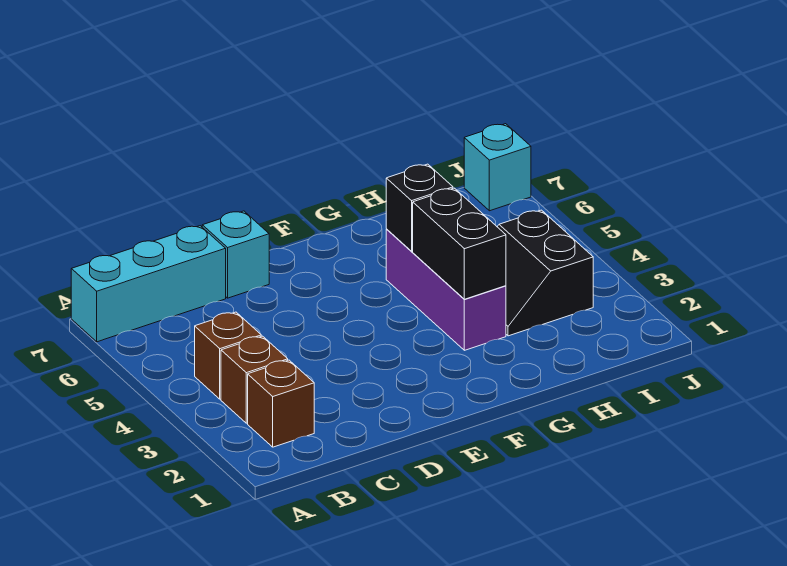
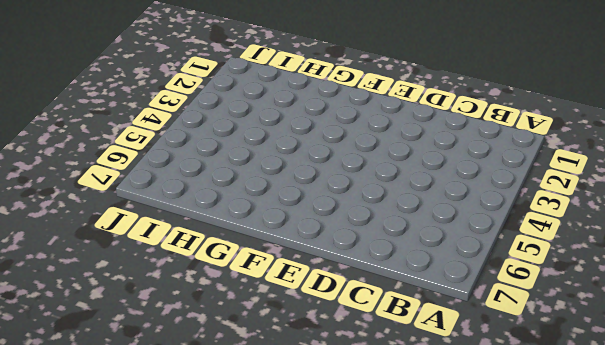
none -> cyan brick A7:C7 level 1
none -> brown brick B2 level 1

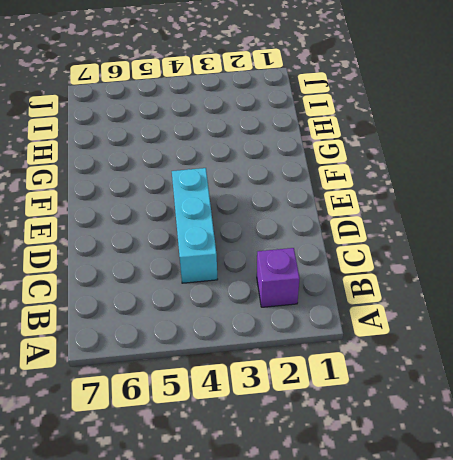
purple brick B2 level 1 -> brown brick B2 level 1
cyan brick C4:E4 level 1 -> cyan brick A7:C7 level 1
none -> brown brick B3 level 1
none -> brown brick B4 level 1

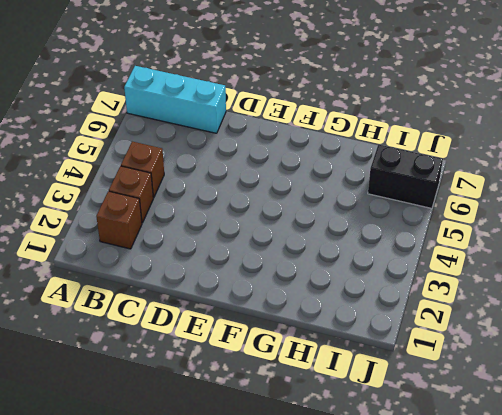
black brick I6:J6 level 1 -> black brick G3:G4 level 2
none -> cyan brick D7 level 1
none -> purple brick G3:G5 level 1

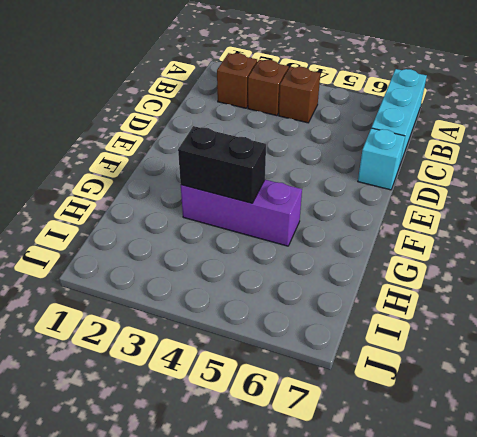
none -> black slope H3:I4 level 1 top I
none -> cyan brick J7 level 1

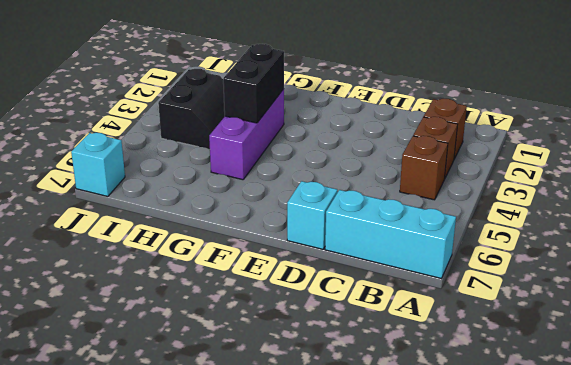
none -> black brick G5 level 2

